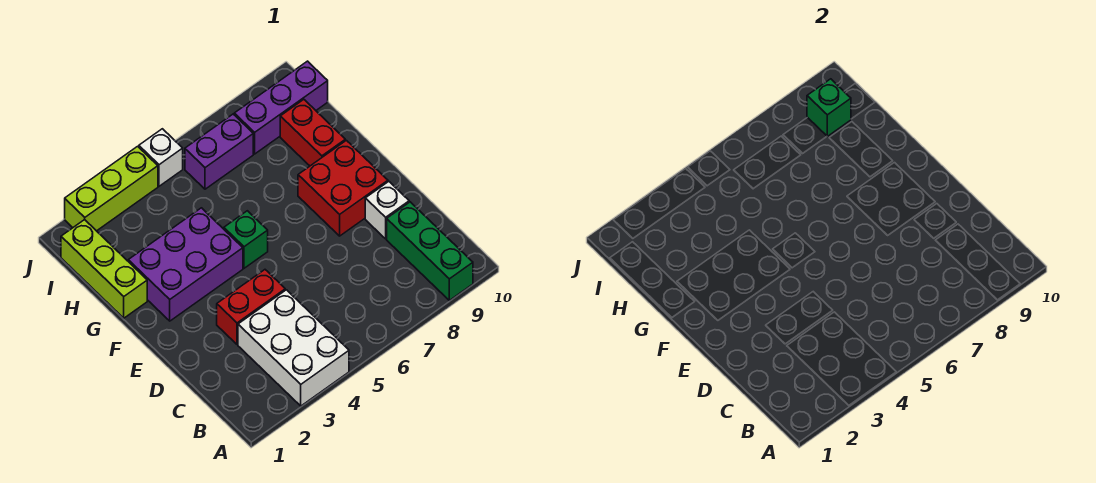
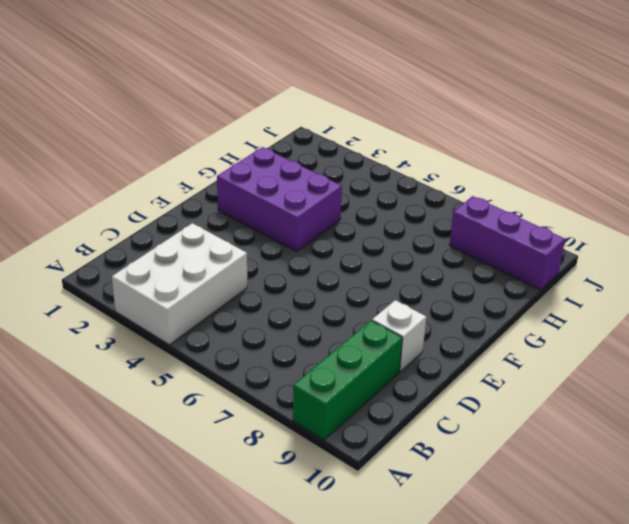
none -> red brick D3:D4 level 1
none -> red brick E8:F9 level 1
none -> green brick F5 level 1

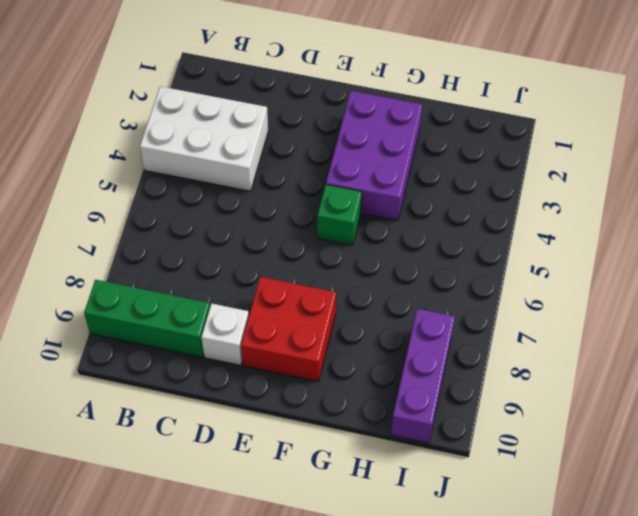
none -> red brick D3:D4 level 1
none -> lime brick G1:I1 level 1
none -> red brick G9:H9 level 1

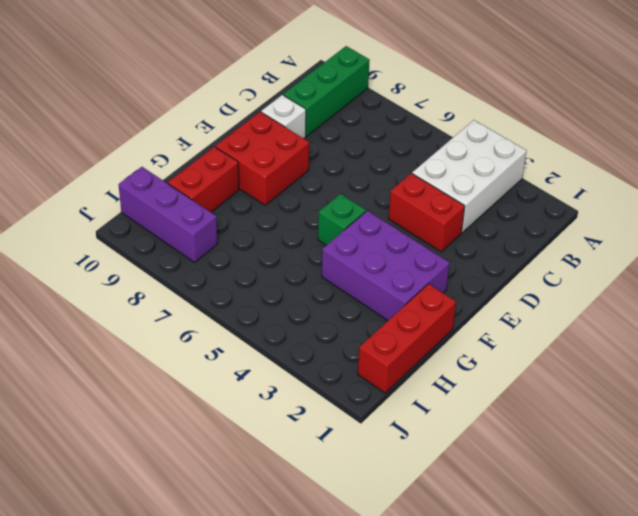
red brick G1:I1 level 1 -> lime brick G1:I1 level 1
none -> purple brick I6:I7 level 1
none -> lime brick J2:J4 level 1
none -> white brick J5 level 1

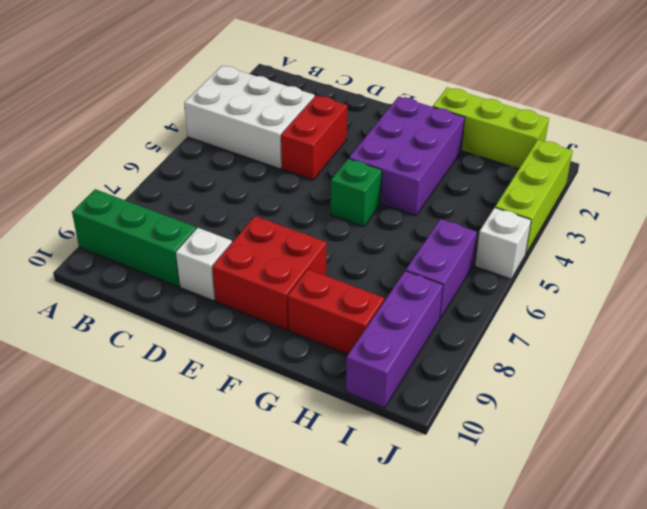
none -> green brick I9 level 2

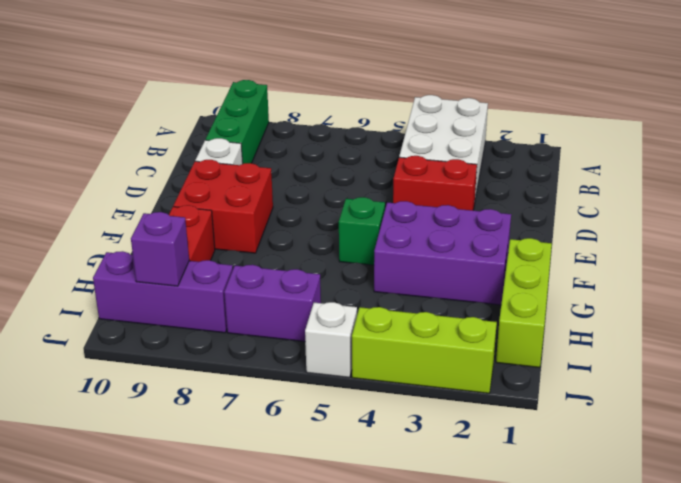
purple brick I9 level 2 -> green brick I9 level 2

